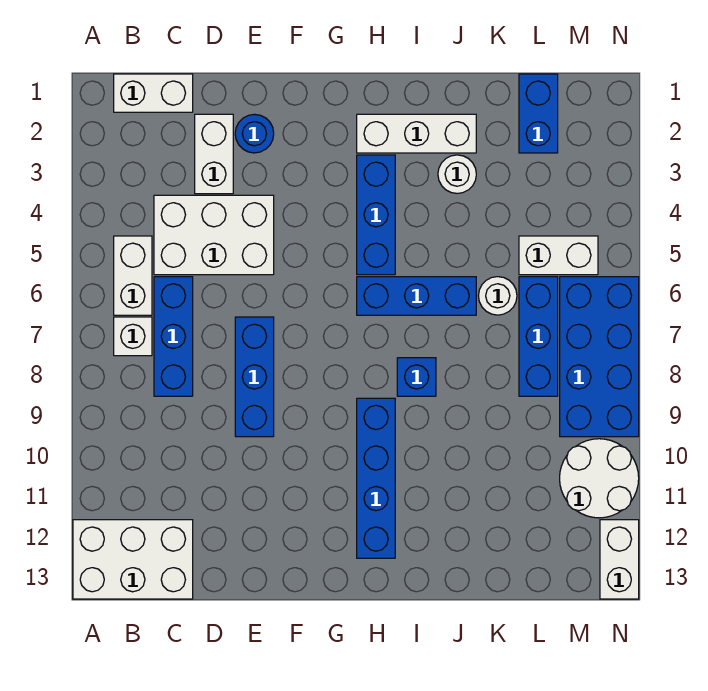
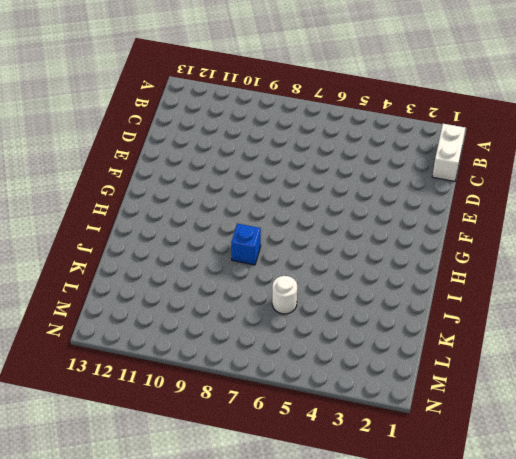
none -> white brick A12:C13 level 1
none -> white brick B5:B6 level 1
none -> white brick B7 level 1

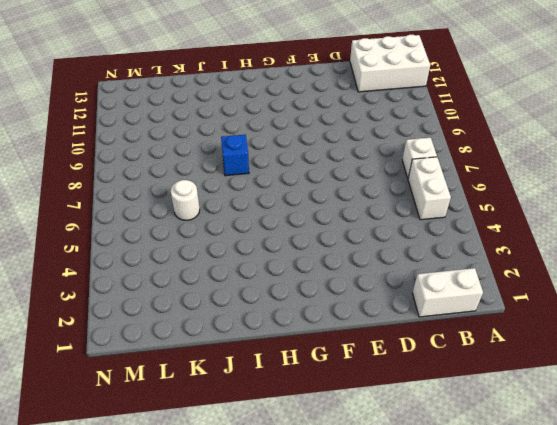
none -> white brick C4:E5 level 1
none -> blue brick C6:C8 level 1
none -> white brick D2:D3 level 1

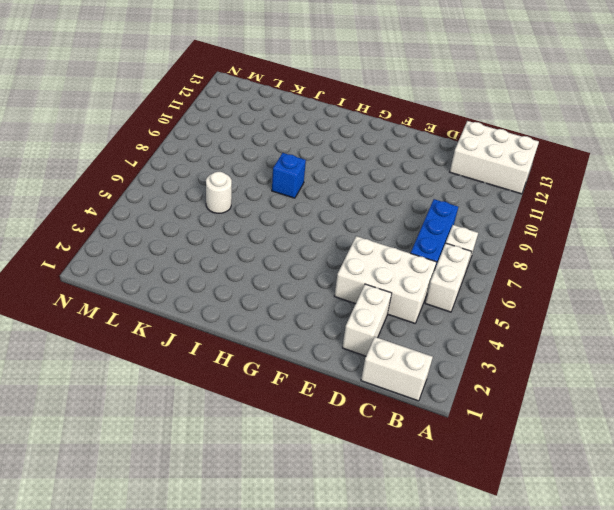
none -> blue round brick E2 level 1
none -> blue brick E7:E9 level 1
none -> white brick H2:J2 level 1

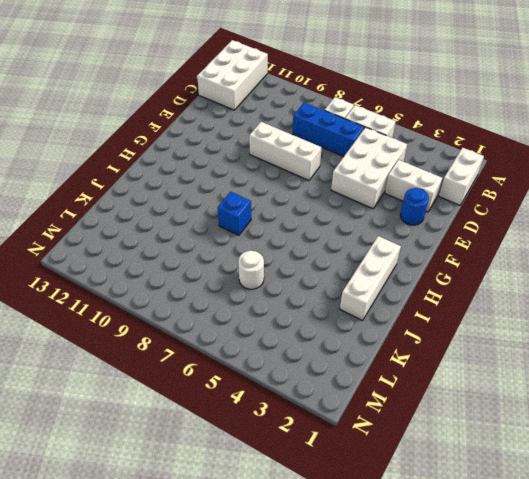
white brick E7:E9 level 1 -> blue brick E7:E9 level 1
none -> blue brick H3:H5 level 1
none -> blue brick H6:J6 level 1
none -> blue brick H9:H12 level 1

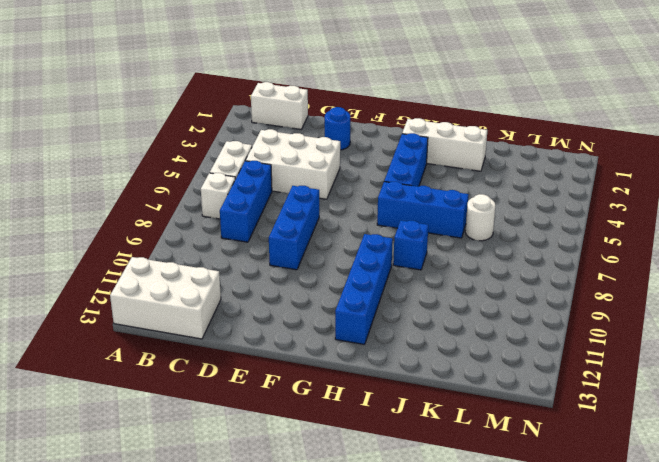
none -> white brick D2:D3 level 1
none -> white round brick J3 level 1
none -> blue brick L1:L2 level 1

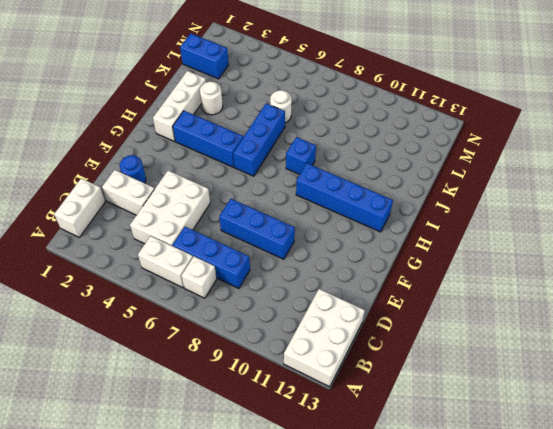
none -> white brick L5:M5 level 1
none -> blue brick L6:L8 level 1
none -> blue brick M6:N9 level 1

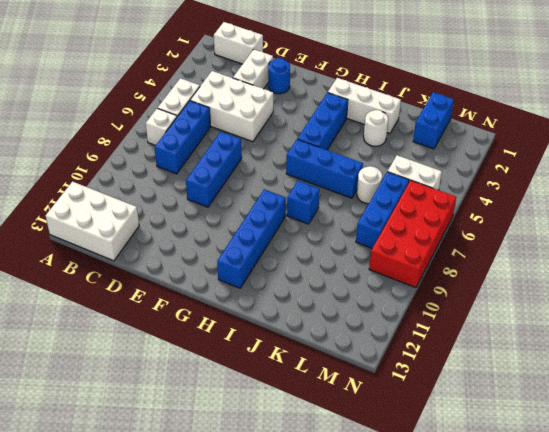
red brick M6:N9 level 1 -> blue brick M6:N9 level 1
none -> white round brick M10:N11 level 1
none -> white brick N12:N13 level 1

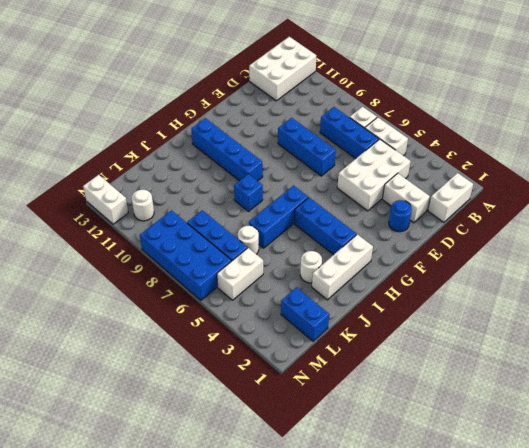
white round brick M11 level 1 -> white round brick M10:N11 level 1

